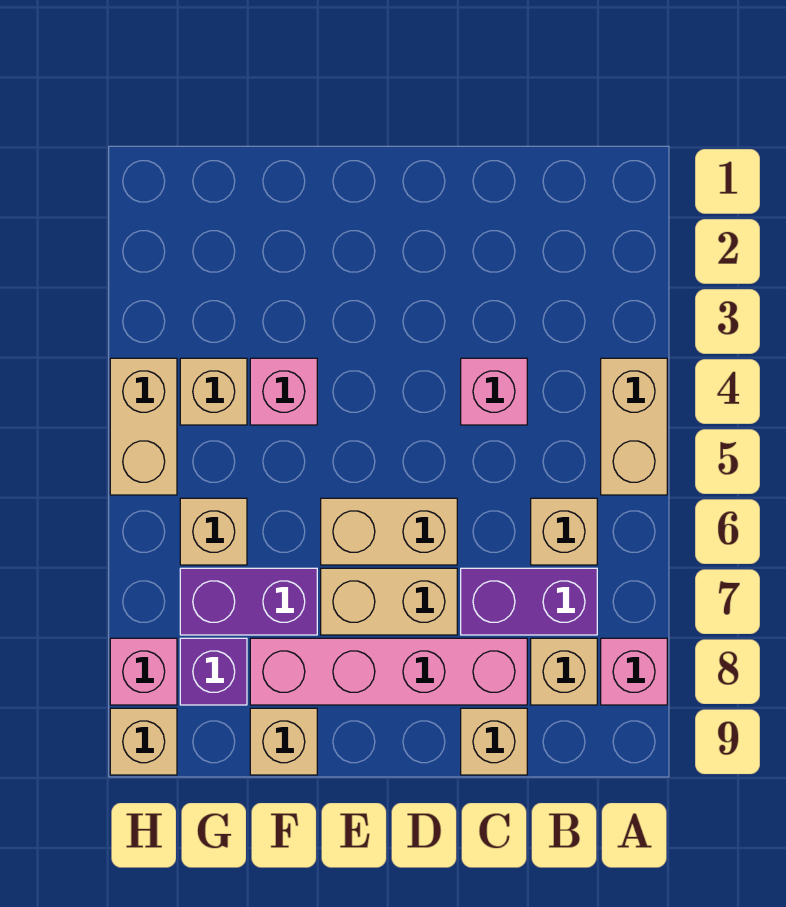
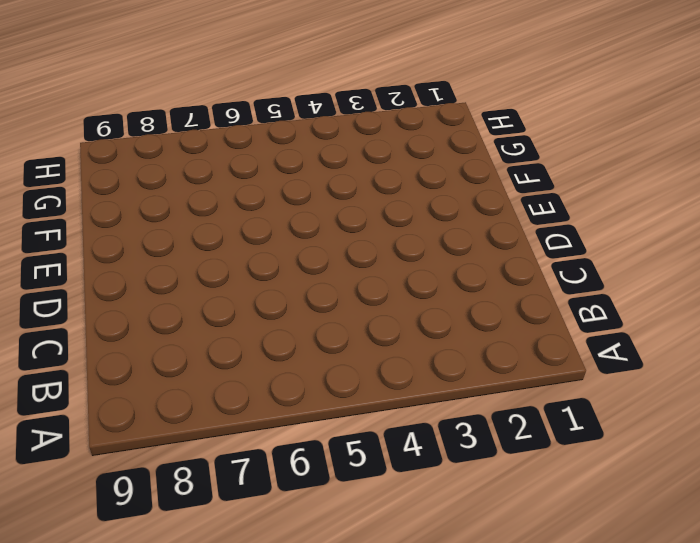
none -> tan brick A4:A5 level 1
none -> pink brick A8 level 1
none -> tan brick B6 level 1

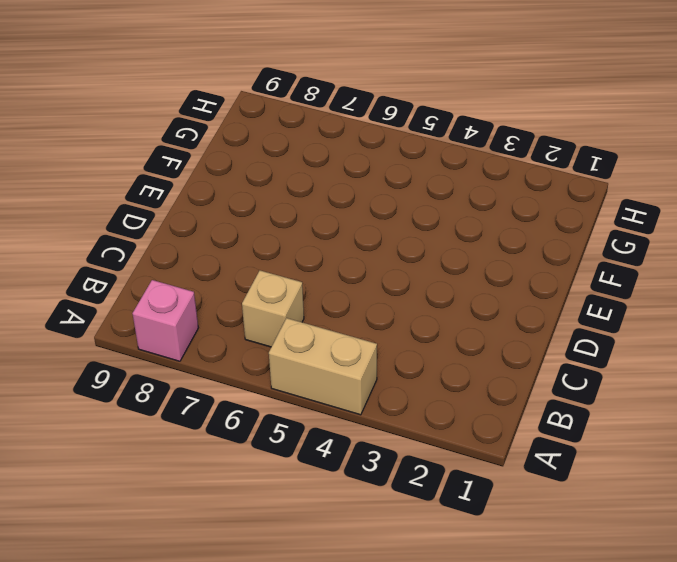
none -> purple brick B7:C7 level 1
none -> tan brick B8 level 1
none -> pink brick C4 level 1

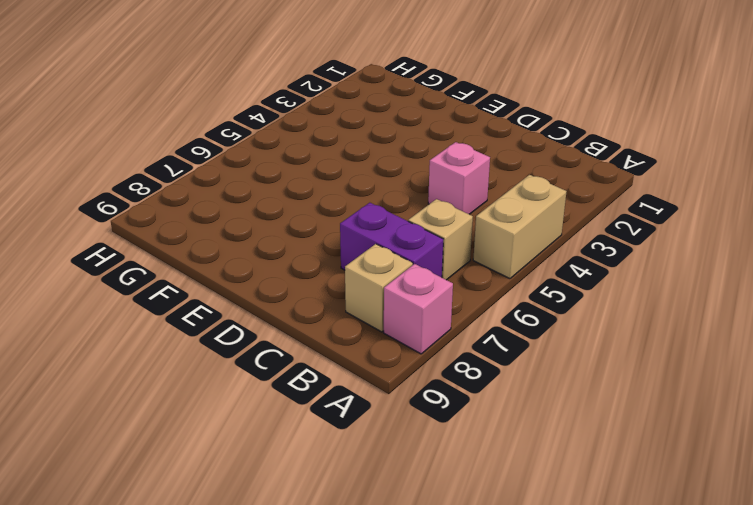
none -> pink brick C8:F8 level 1
none -> tan brick C9 level 1
none -> tan brick D6:E6 level 1

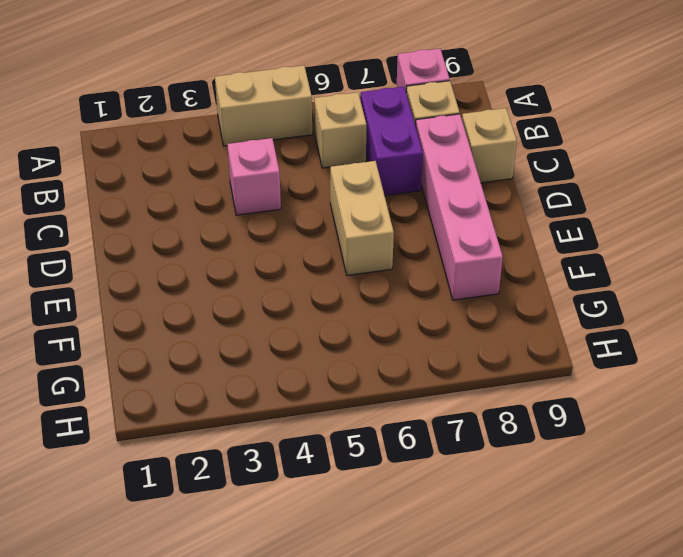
none -> tan brick D7:E7 level 1
none -> pink brick F4 level 1
none -> purple brick F7:G7 level 1

